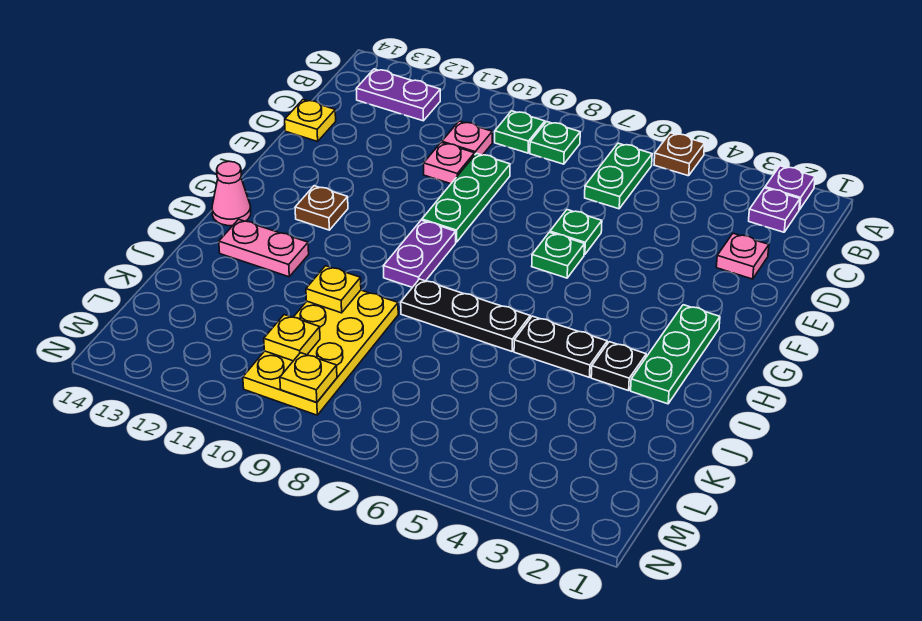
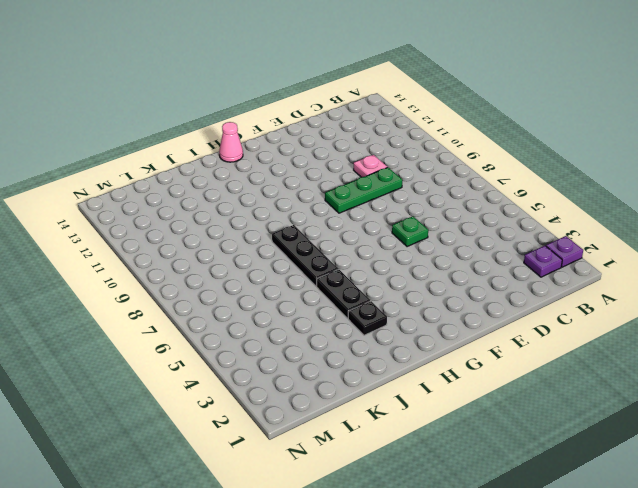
none -> brown plate A5 level 1
none -> green plate B6:C6 level 1
none -> green plate B8 level 1

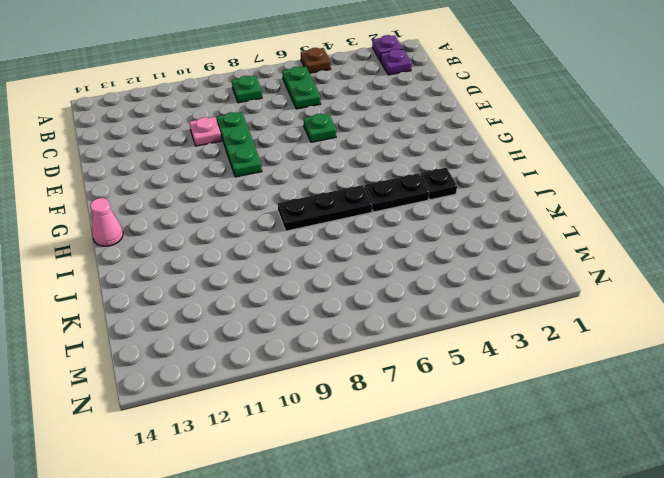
none -> green plate B9 level 1
none -> purple plate B12:B13 level 1
none -> pink plate C10 level 1

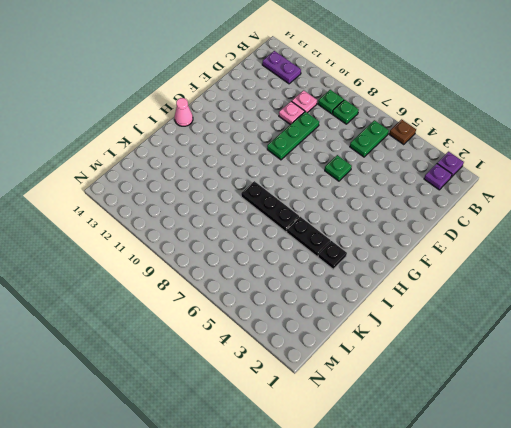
none -> pink plate D2 level 1
none -> yellow plate D14 level 1
none -> green plate F6 level 1

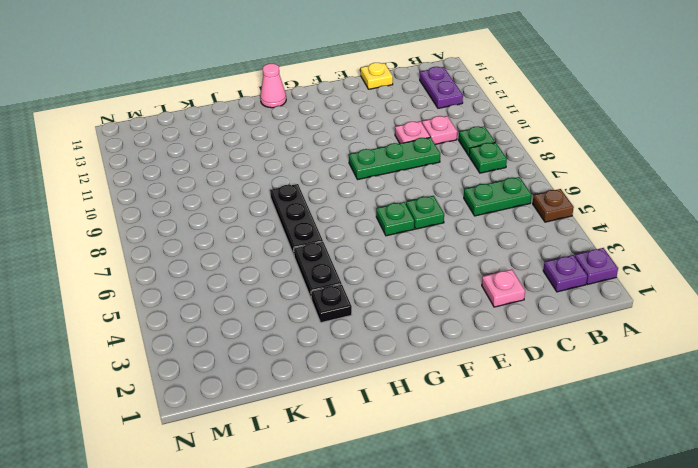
none -> green plate G2:I2 level 1
none -> purple plate G9:H9 level 1
none -> brown plate G12 level 1

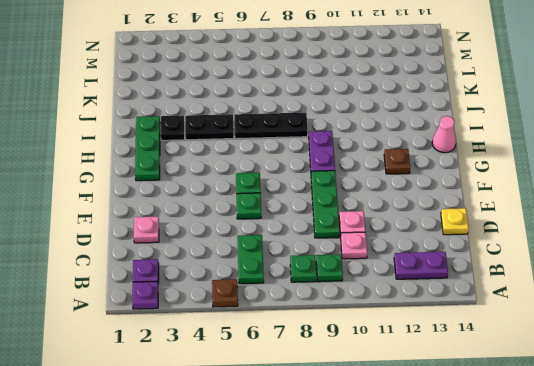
none -> pink plate I12:I13 level 1
none -> yellow plate J9:M10 level 1
none -> yellow plate J10 level 2

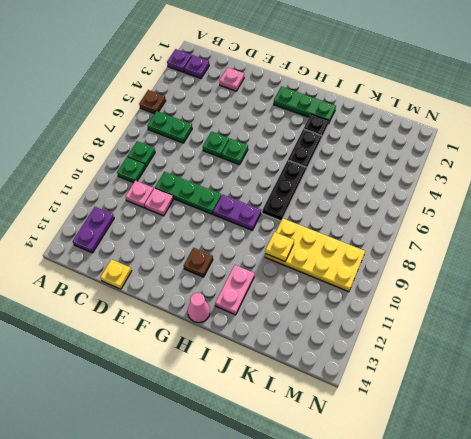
none -> yellow plate L10 level 2
none -> yellow plate M9 level 2

